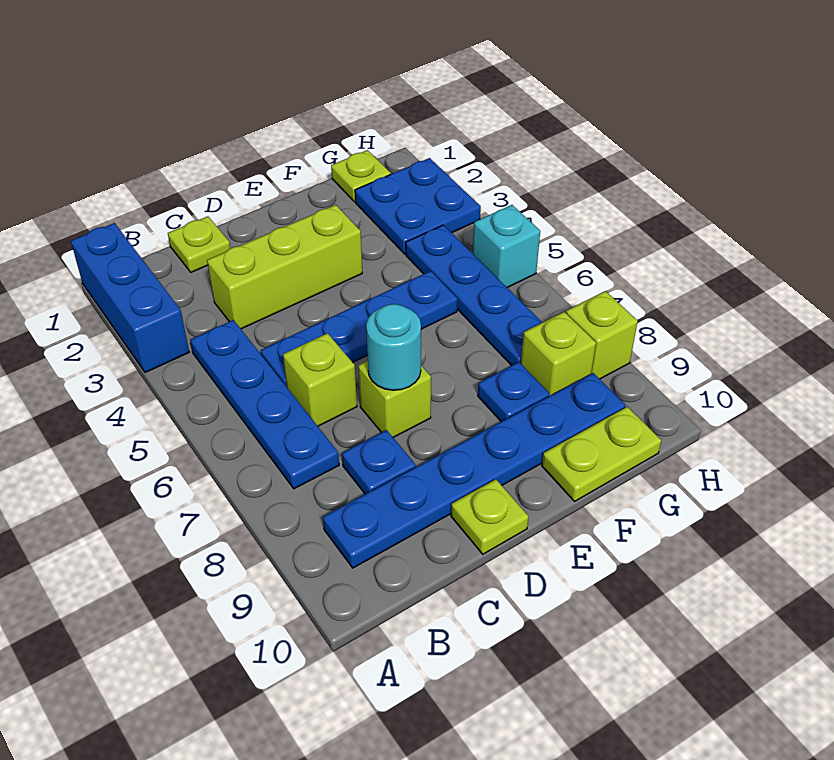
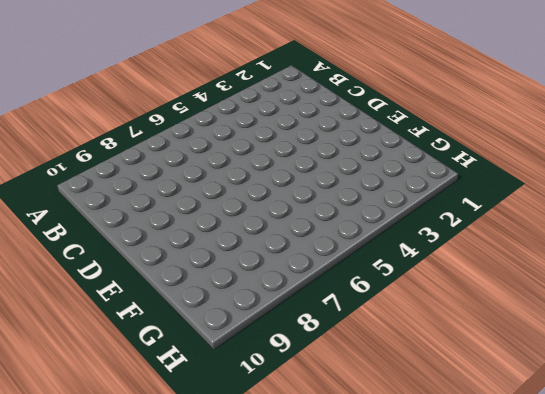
none -> blue brick A1:A3 level 1
none -> blue plate B4:B7 level 1
none -> blue plate B9:G9 level 1

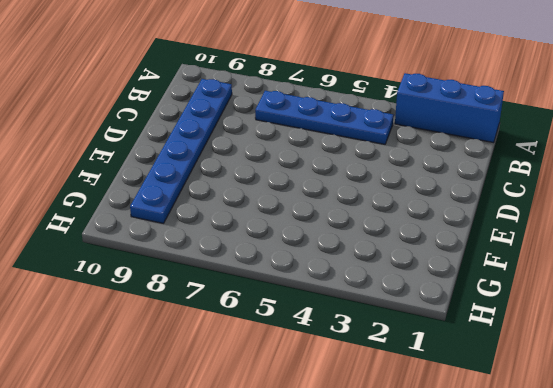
none -> lime plate C1 level 1
none -> lime brick C3:E3 level 1
none -> blue plate C5:F5 level 1

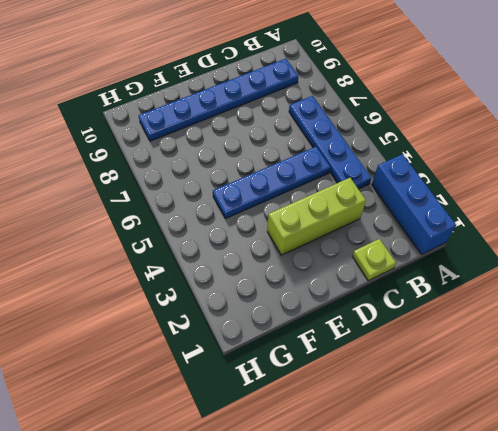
none -> lime brick C6 level 1
none -> blue plate C8 level 1
none -> lime brick D7 level 1

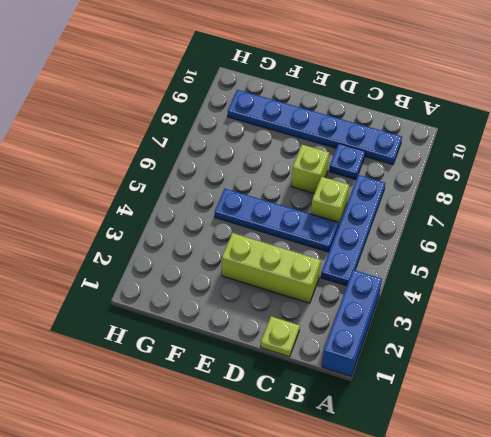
none -> lime plate D10 level 1
none -> blue plate F8 level 1
none -> lime plate F10:G10 level 1

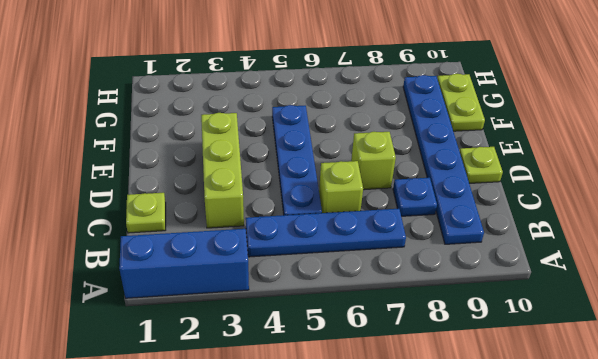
none -> blue plate F8 level 1
none -> lime plate G1 level 1
none -> blue plate G2:H3 level 1

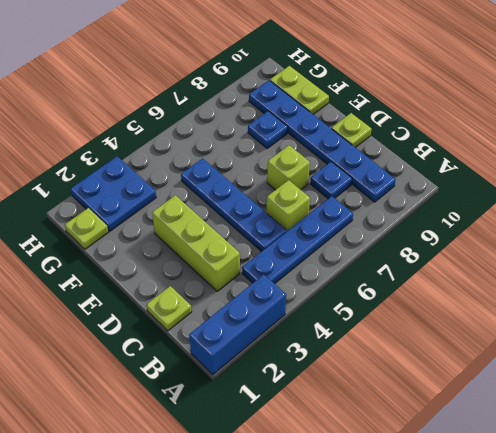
none -> blue plate G4:G7 level 1
none -> lime brick G8 level 1
none -> cyan brick H5 level 1

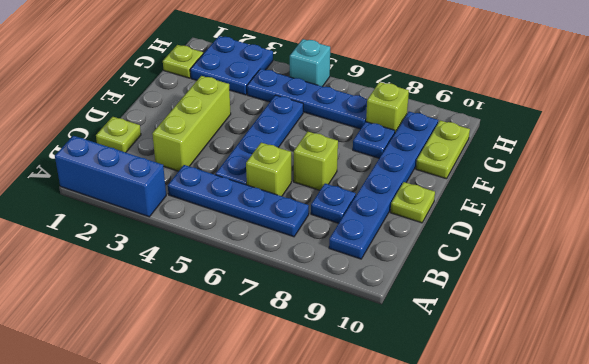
none -> lime brick H8 level 1
none -> cyan round brick D7 level 2

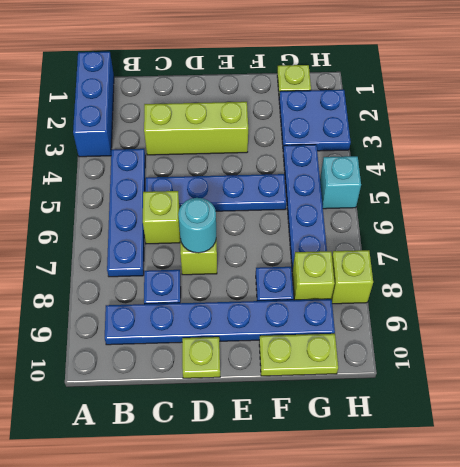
none -> lime plate C1 level 1

